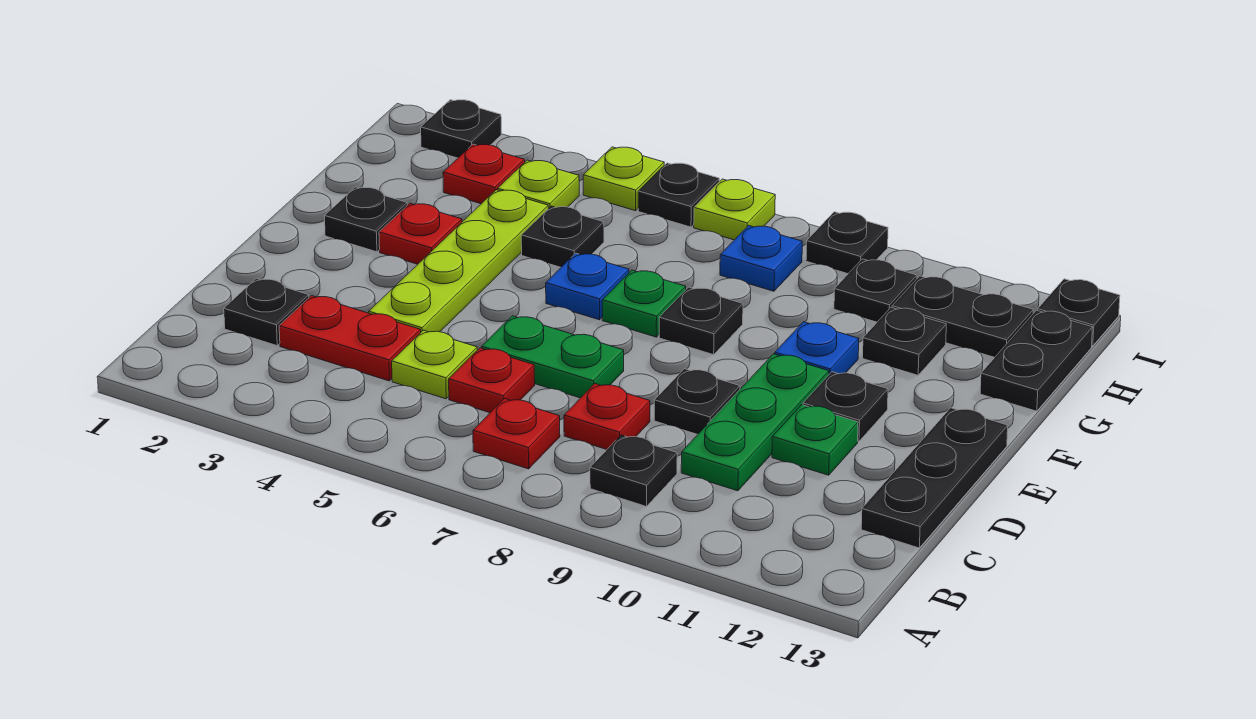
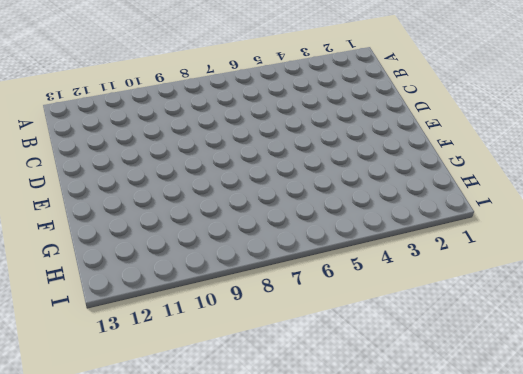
none -> red plate B7 level 1
none -> black plate B9 level 1
none -> black plate C2 level 1
none -> red plate C3:C4 level 1

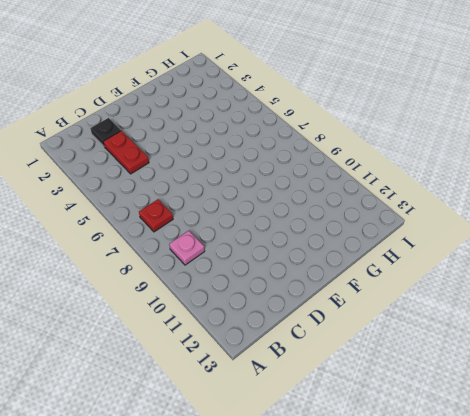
pink plate B9 level 1 -> black plate B9 level 1
none -> lime plate C5 level 1
none -> red plate C6 level 1
none -> red plate C8 level 1
none -> green plate C10:E10 level 1

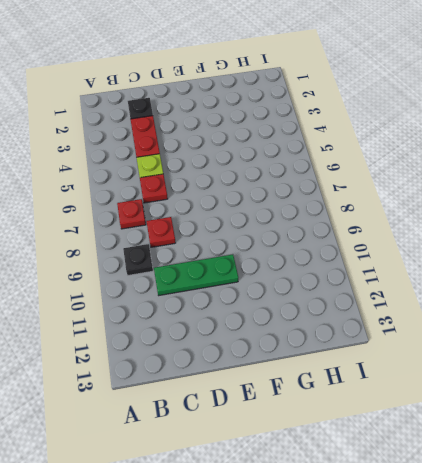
none -> black plate C13:E13 level 1
none -> lime plate D4:G4 level 1
none -> green plate D6:D7 level 1
none -> black plate D9 level 1

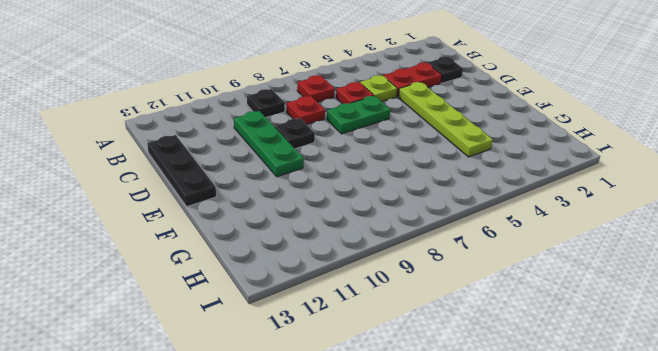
none -> green plate D11 level 1
none -> black plate E11 level 1
none -> black plate F2 level 1
none -> red plate F3 level 1

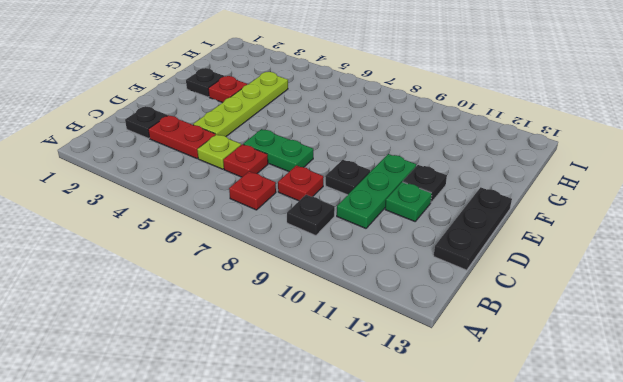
none -> blue plate F6 level 1
none -> green plate F7 level 1
none -> black plate F8 level 1
none -> blue plate F10 level 1

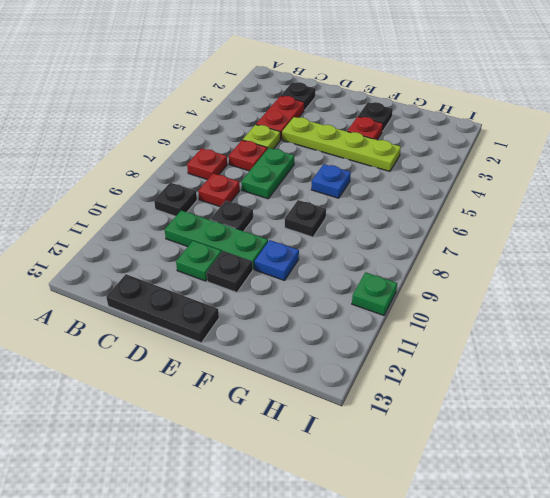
green plate I10 level 1 -> green plate F7 level 1
none -> black plate G5 level 1
none -> black plate G11 level 1
none -> black plate G13:H13 level 1
none -> red plate H3 level 1

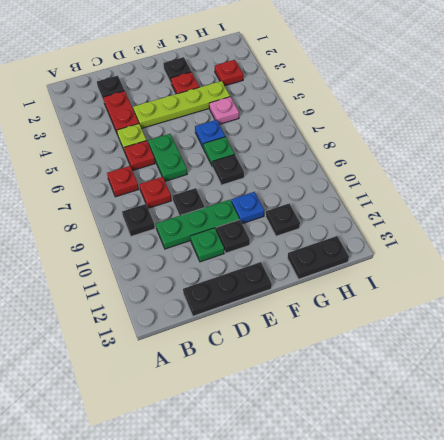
pink plate G5 level 1 -> black plate G5 level 1
none -> lime plate H4 level 1
none -> blue plate H8 level 1
none -> black plate H10 level 1
none -> black plate H11:H12 level 1

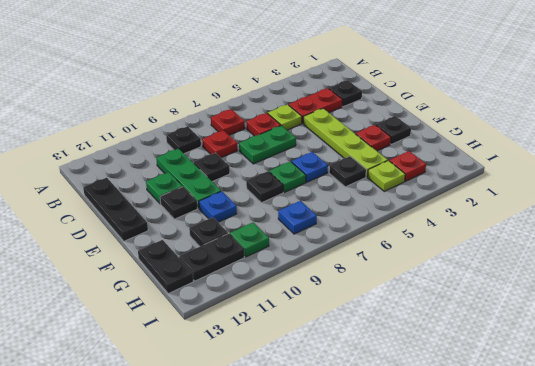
green plate H10 level 1 -> black plate H10 level 1
none -> black plate I2 level 1
none -> lime plate I5 level 1
none -> black plate I6 level 1
none -> lime plate I7 level 1

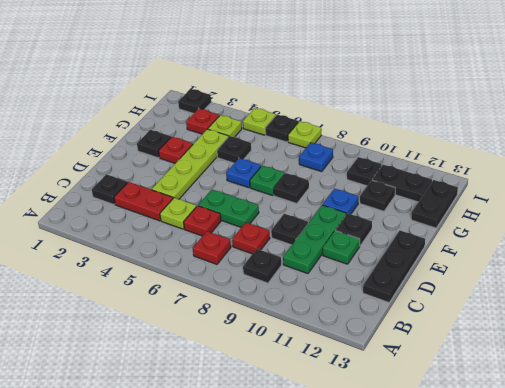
none -> black plate I9 level 1
none -> black plate I13 level 1

